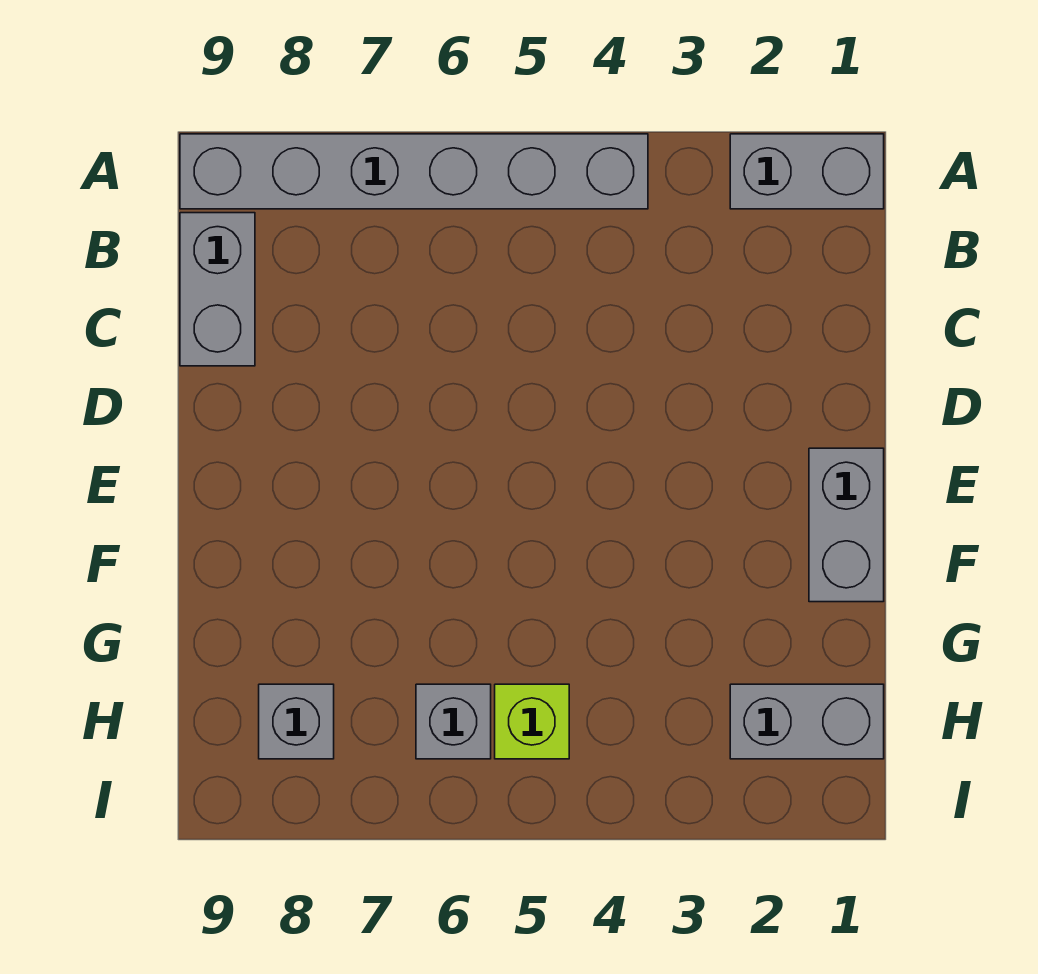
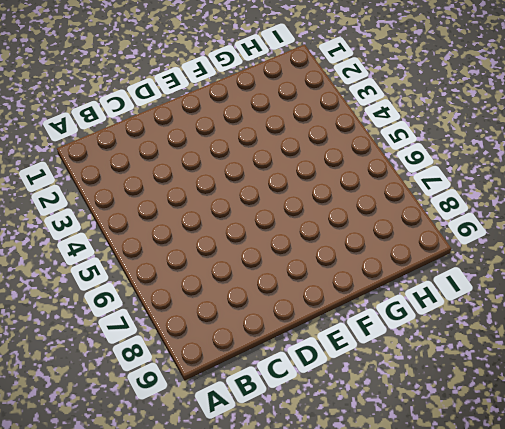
none -> grey brick A1:A2 level 1
none -> grey brick A4:A9 level 1

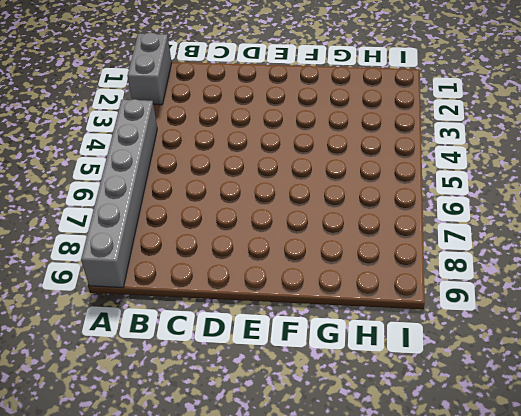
none -> grey brick B9:C9 level 1
none -> grey brick E1:F1 level 1

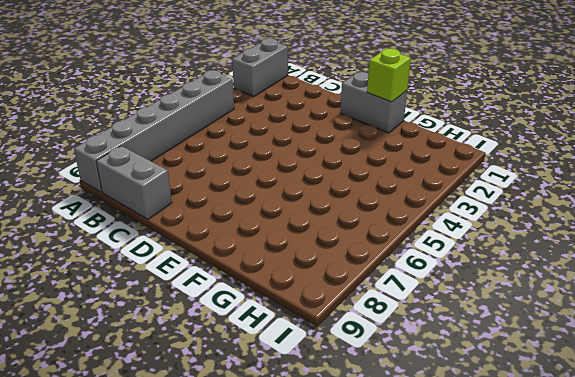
lime brick F1 level 2 -> lime brick H5 level 1
none -> grey brick H1:H2 level 1
none -> grey brick H6 level 1

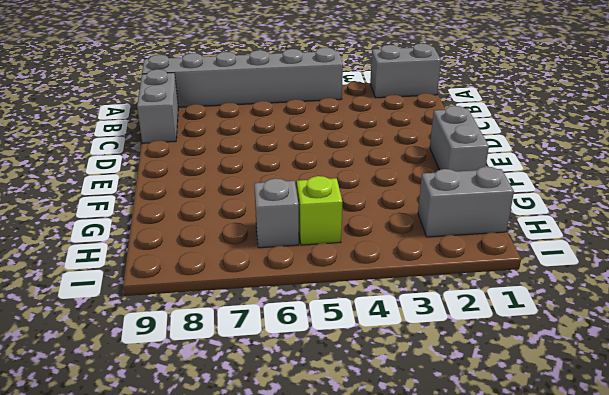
none -> grey brick H8 level 1

